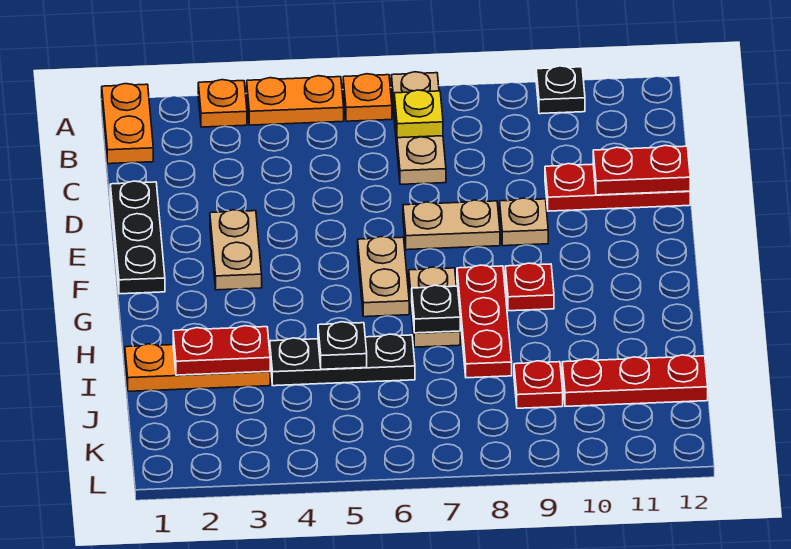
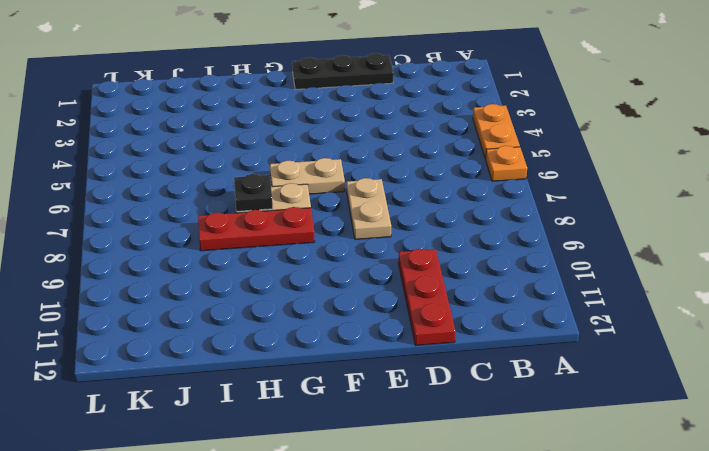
none -> orange plate A1:B1 level 1
none -> orange plate A3 level 1
none -> tan plate A7:C7 level 1

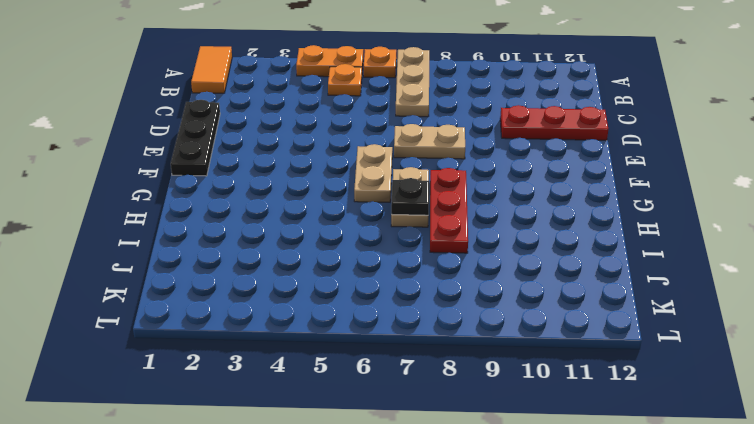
orange tile A1:B1 level 1 -> orange plate A1:B1 level 1
orange plate B5 level 1 -> orange plate A3 level 1
none -> black plate A10 level 1
none -> tan plate E3:F3 level 1
none -> tan plate E9 level 1

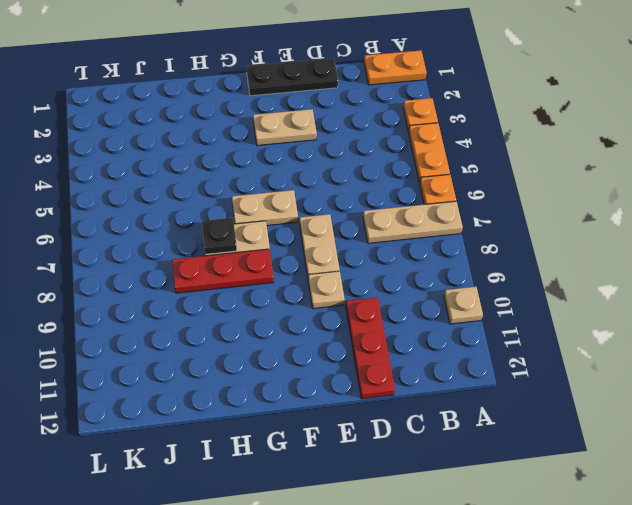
tan plate A10 level 1 -> black plate A10 level 1
none -> red plate G9 level 1
none -> orange plate I1:I3 level 1
none -> black plate I4:I6 level 1

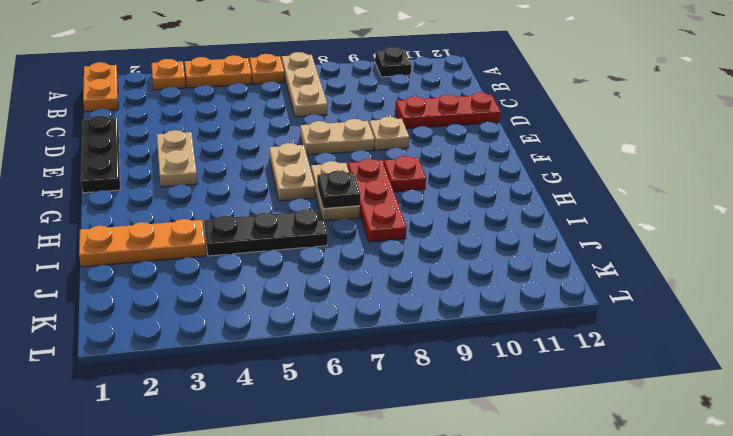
none -> red plate J9 level 1
none -> red plate J10:J12 level 1
none -> yellow plate B7 level 2

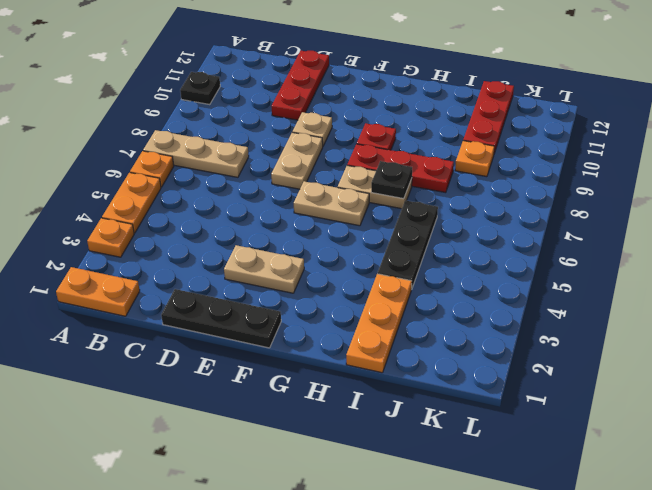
orange plate J9 level 1 -> red plate J9 level 1
none -> yellow plate B7 level 2
none -> red plate D11:D12 level 2
none -> red plate I2:I3 level 2

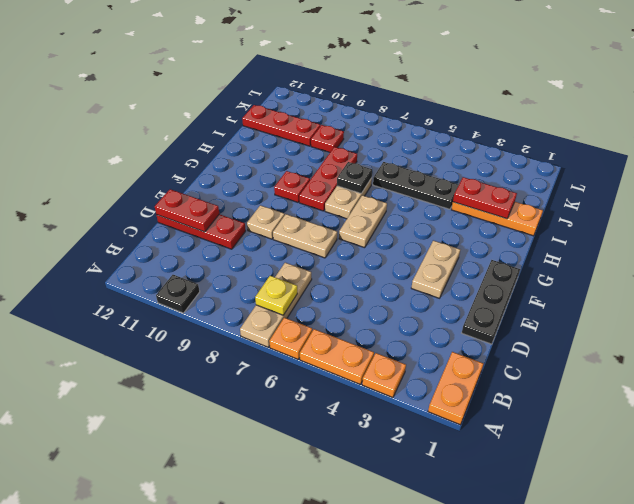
none -> black plate I5 level 2

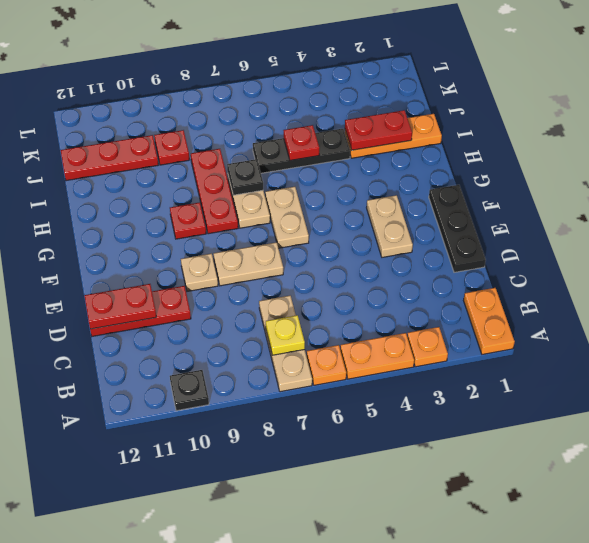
red plate I5 level 2 -> black plate I5 level 2

